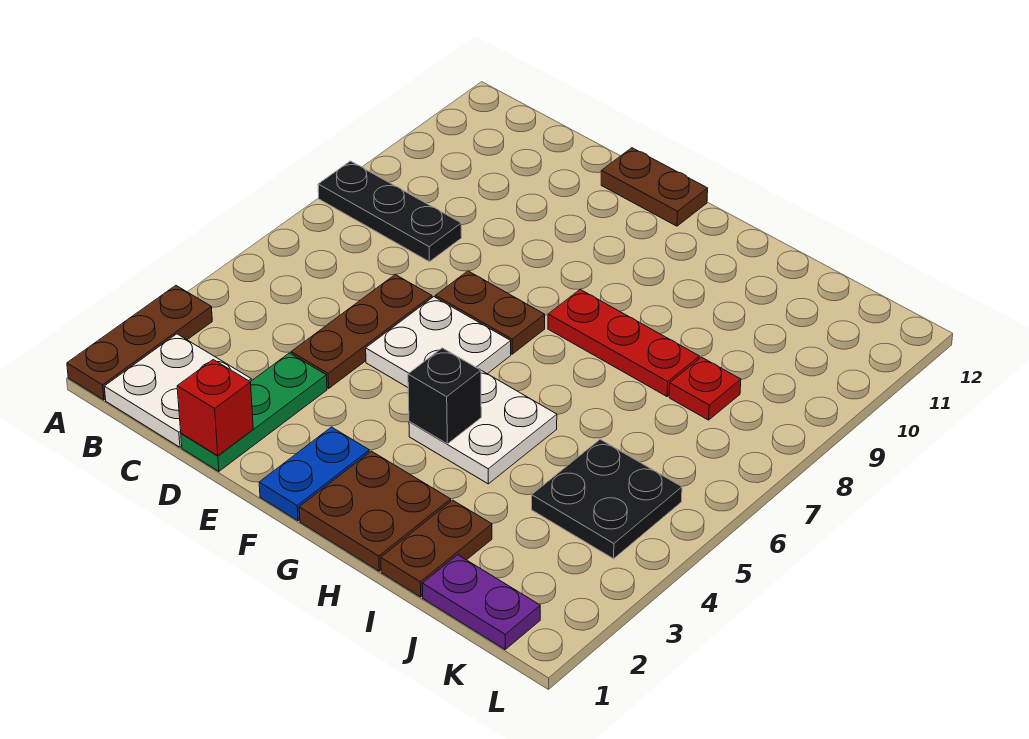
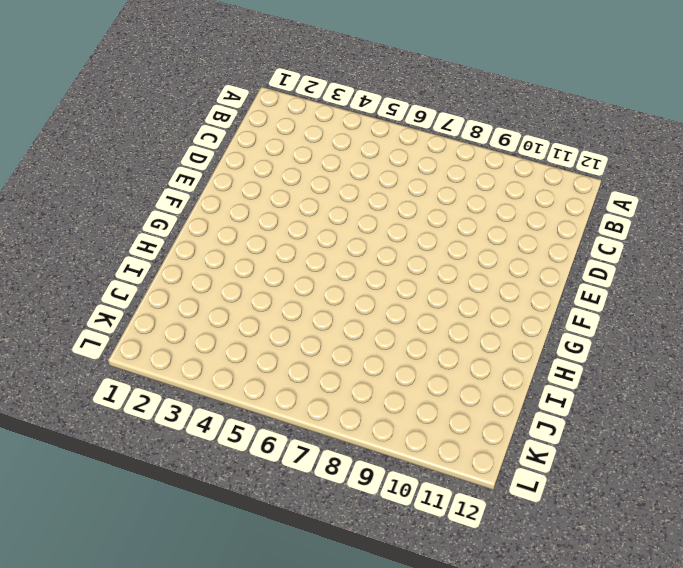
none -> brown plate A1:A3 level 1
none -> black plate A8:C8 level 1
none -> white plate B1:C2 level 1

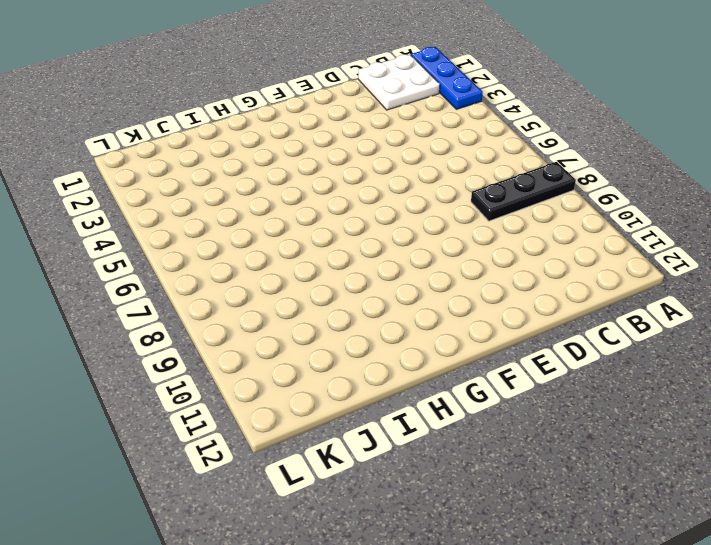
blue plate A1:A3 level 1 -> brown plate A1:A3 level 1
none -> green plate D1:D3 level 1
none -> brown plate D4:D6 level 1
none -> white plate E5:F6 level 1

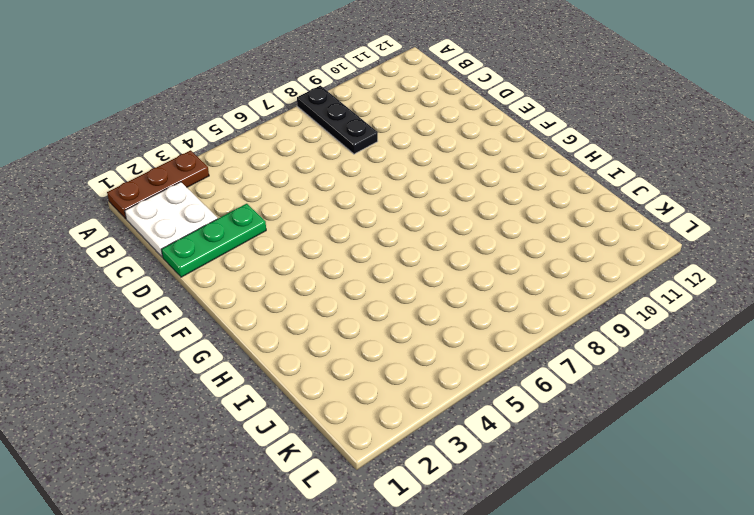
none -> brown plate D4:D6 level 1
none -> white plate E5:F6 level 1
none -> brown plate E7:F7 level 1

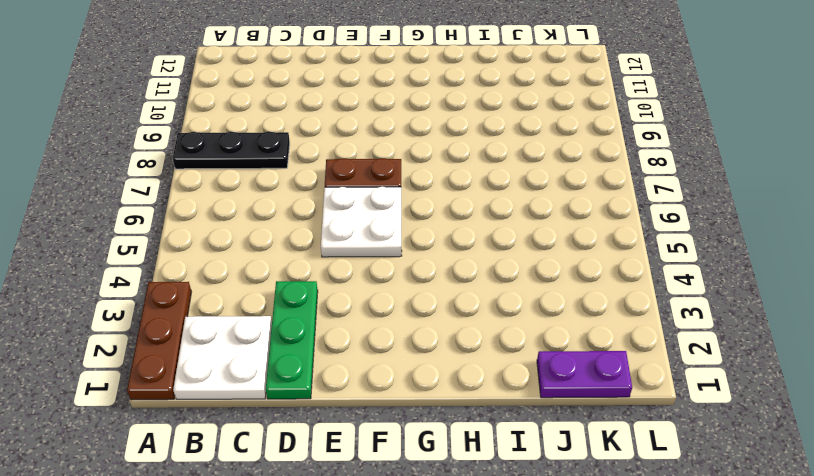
none -> brown plate D4:D6 level 1
none -> brown plate E12:F12 level 1
none -> blue plate F1:F2 level 1

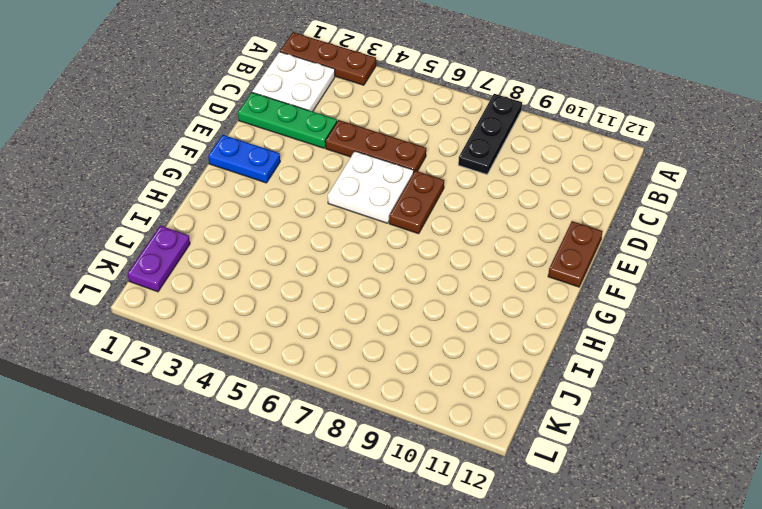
none -> brown plate G1:H2 level 1
none -> white plate G4:H5 level 1
none -> red plate G8:I8 level 1

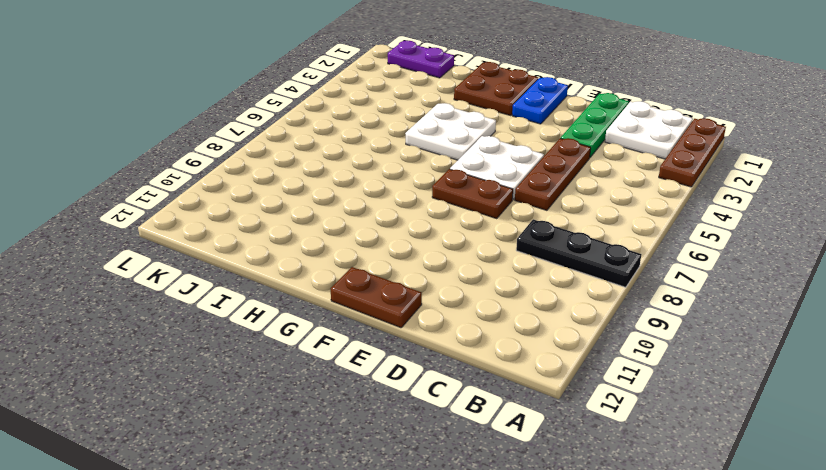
none -> red plate G8:I8 level 1
none -> brown plate I1:I2 level 1
none -> black plate J4:K5 level 1

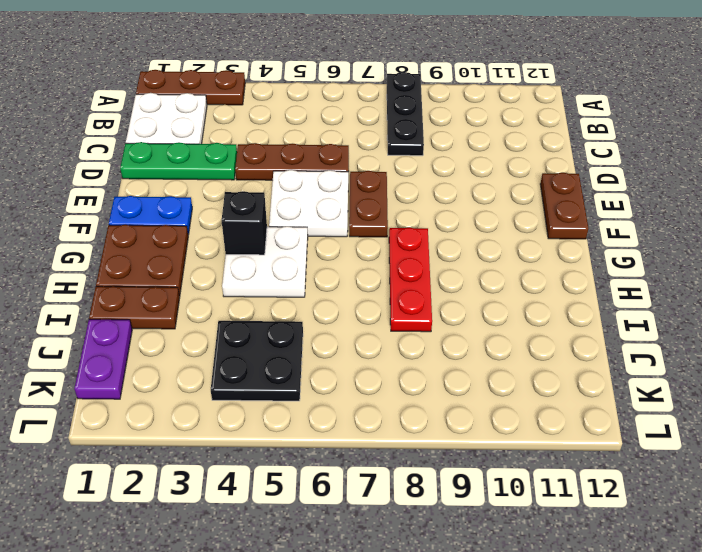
none -> red plate J8 level 1
none -> red brick D1 level 2

